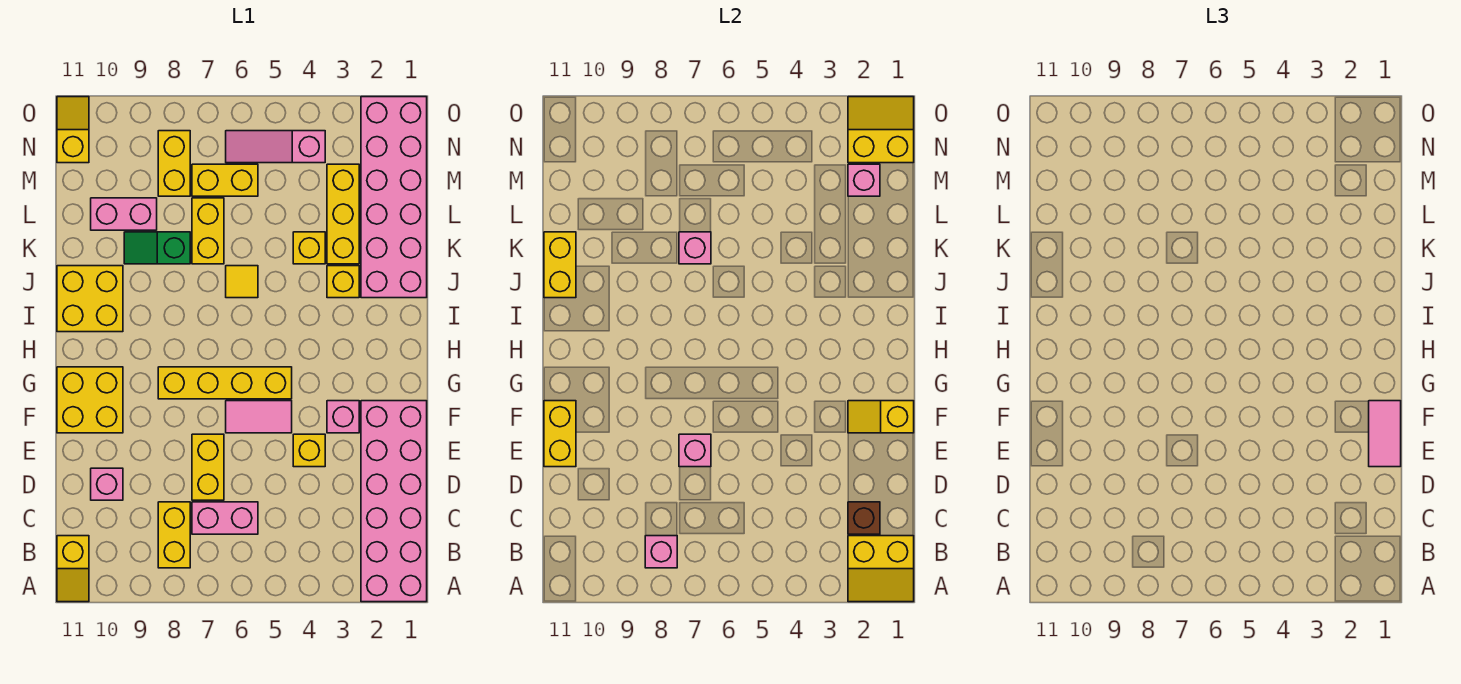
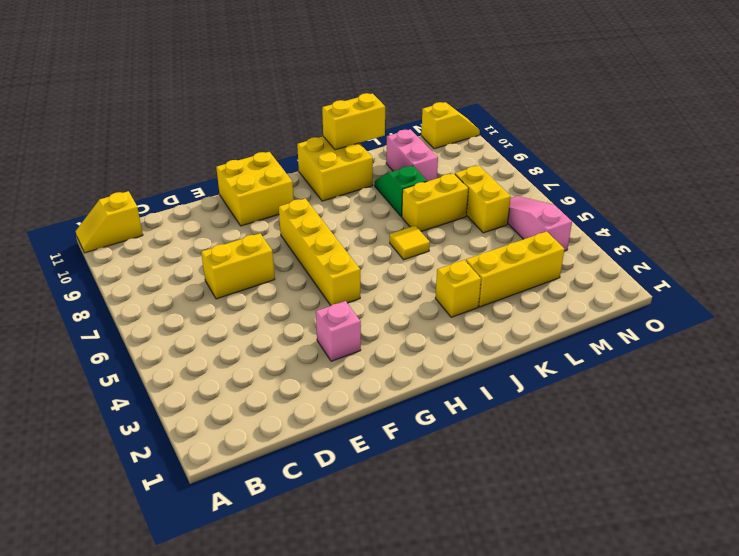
none -> pink brick A1:F2 level 1
none -> yellow brick B8:C8 level 1
none -> pink brick C6:C7 level 1
none -> pink brick D10 level 1

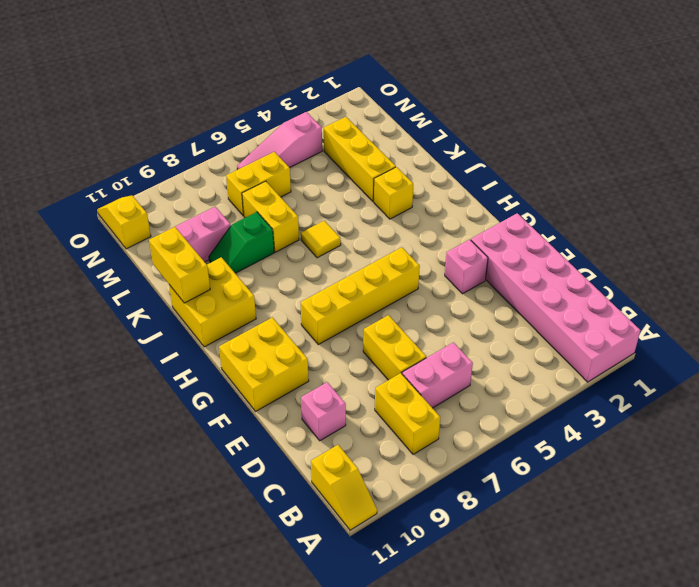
none -> yellow brick E4 level 1
none -> pink tile F5:F6 level 1
none -> pink brick J1:O2 level 1
none -> yellow brick K4 level 1

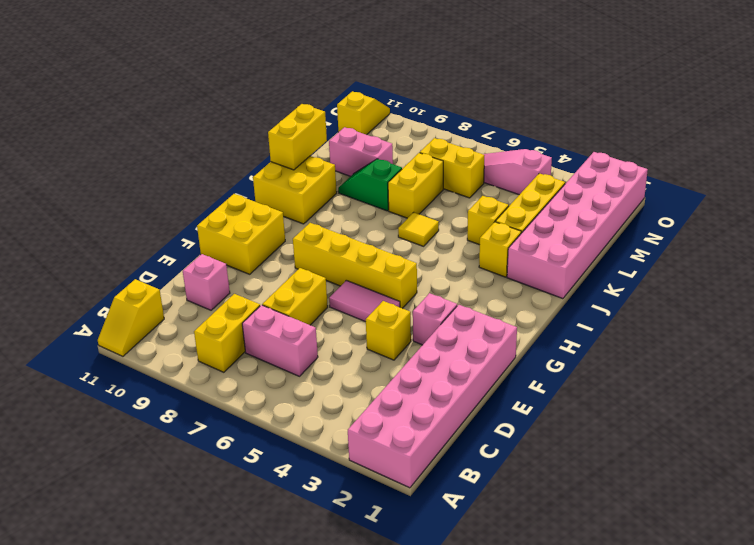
none -> yellow brick M8:N8 level 1
none -> yellow slope A1:B2 level 2 top B
none -> pink brick B8 level 2
none -> brown brick C2 level 2

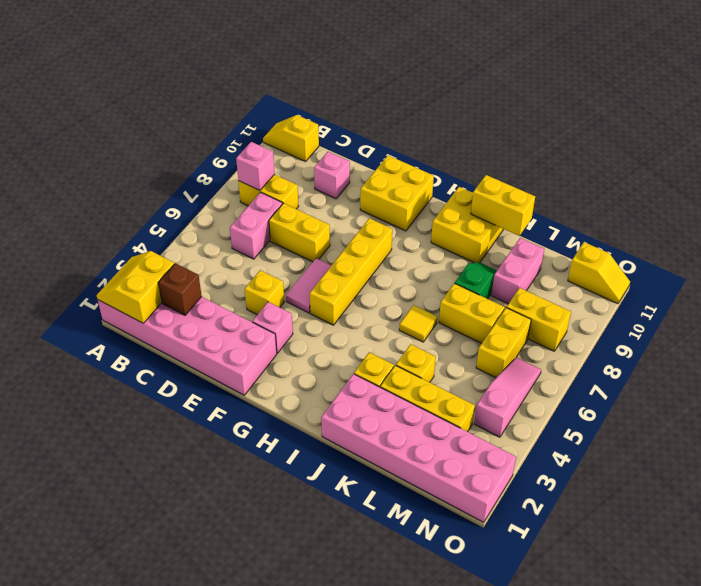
none -> pink brick E7 level 2
none -> yellow brick E11:F11 level 2
none -> yellow slope F1:F2 level 2 top 1
none -> pink brick K7 level 2

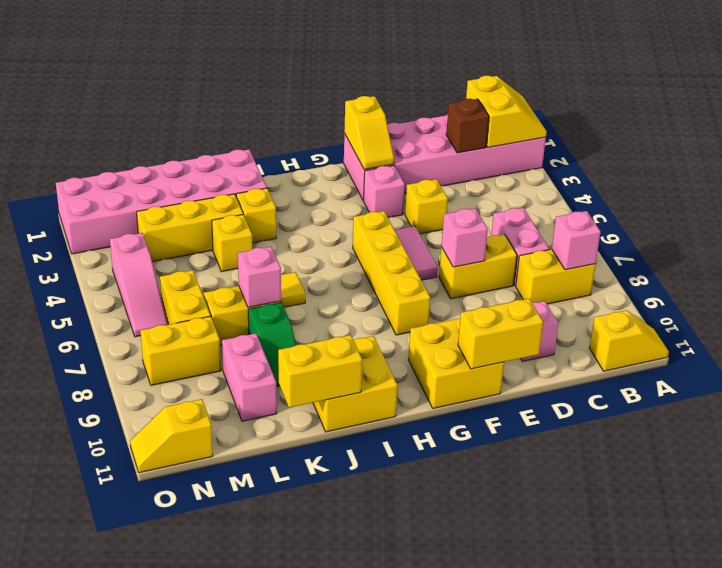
none -> pink brick M2 level 2
none -> yellow slope N1:O2 level 2 top N
none -> pink tile E1:F1 level 3

